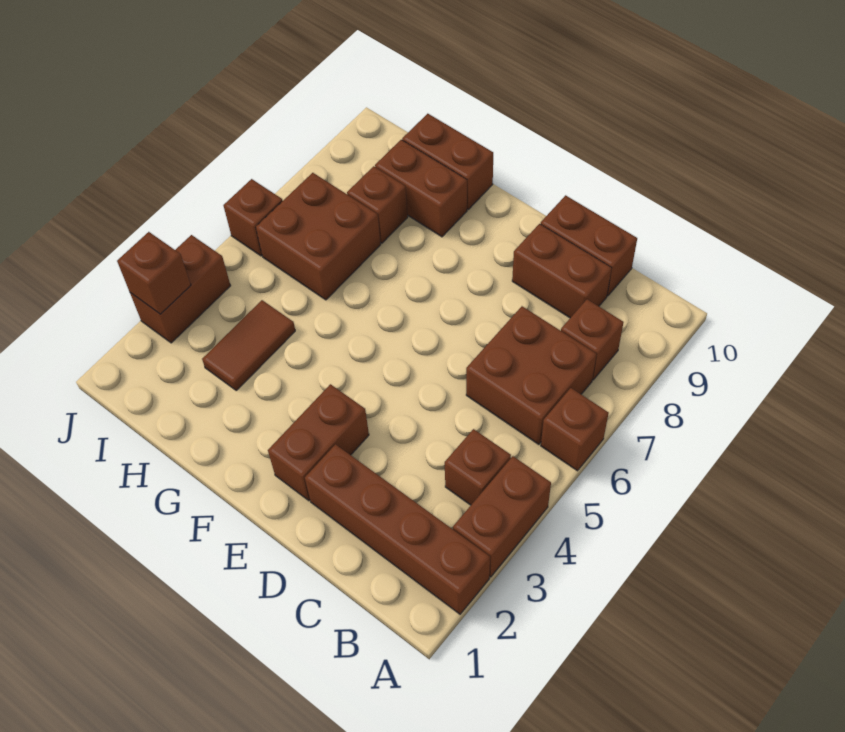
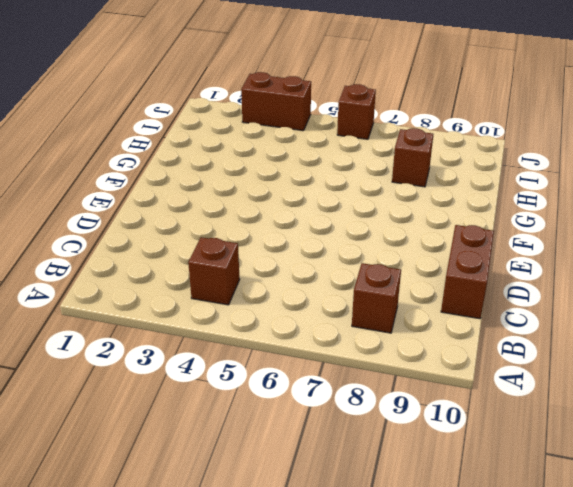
none -> brown brick A2:D2 level 1
none -> brown brick A3:A4 level 1
none -> brown brick A6 level 1

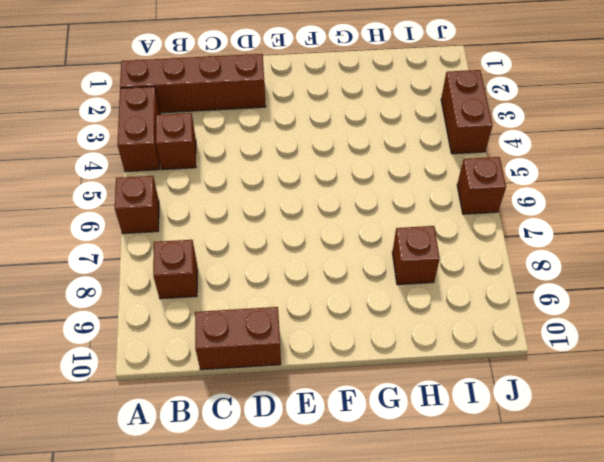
none -> brown brick B6:C7 level 1
none -> brown brick C9:D9 level 1
none -> brown brick E2:E3 level 1

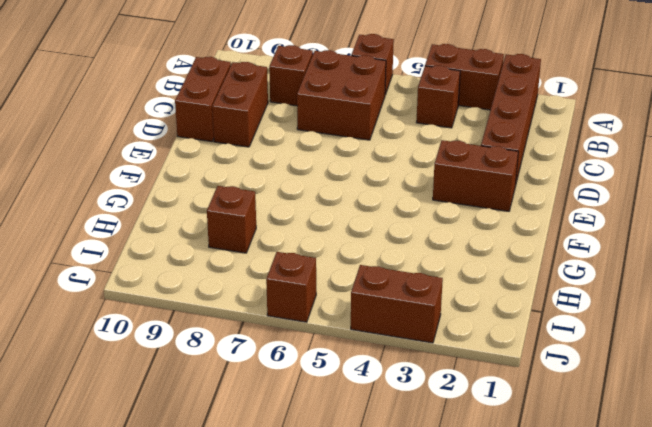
none -> brown brick G9:H9 level 1
none -> brown brick G10:H10 level 1
none -> brown tile H3:H4 level 1

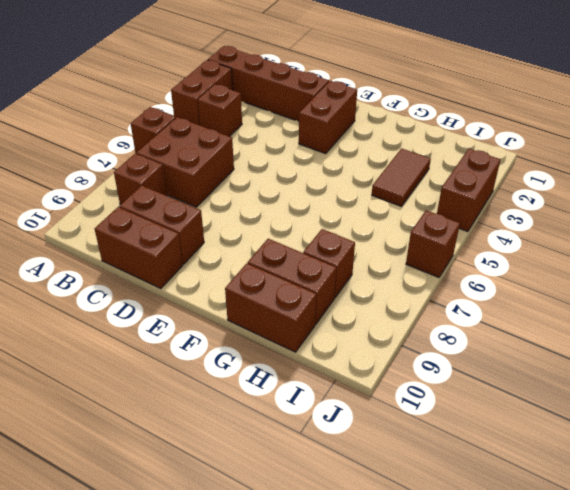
none -> brown brick H6:I7 level 1
none -> brown brick J3 level 2

